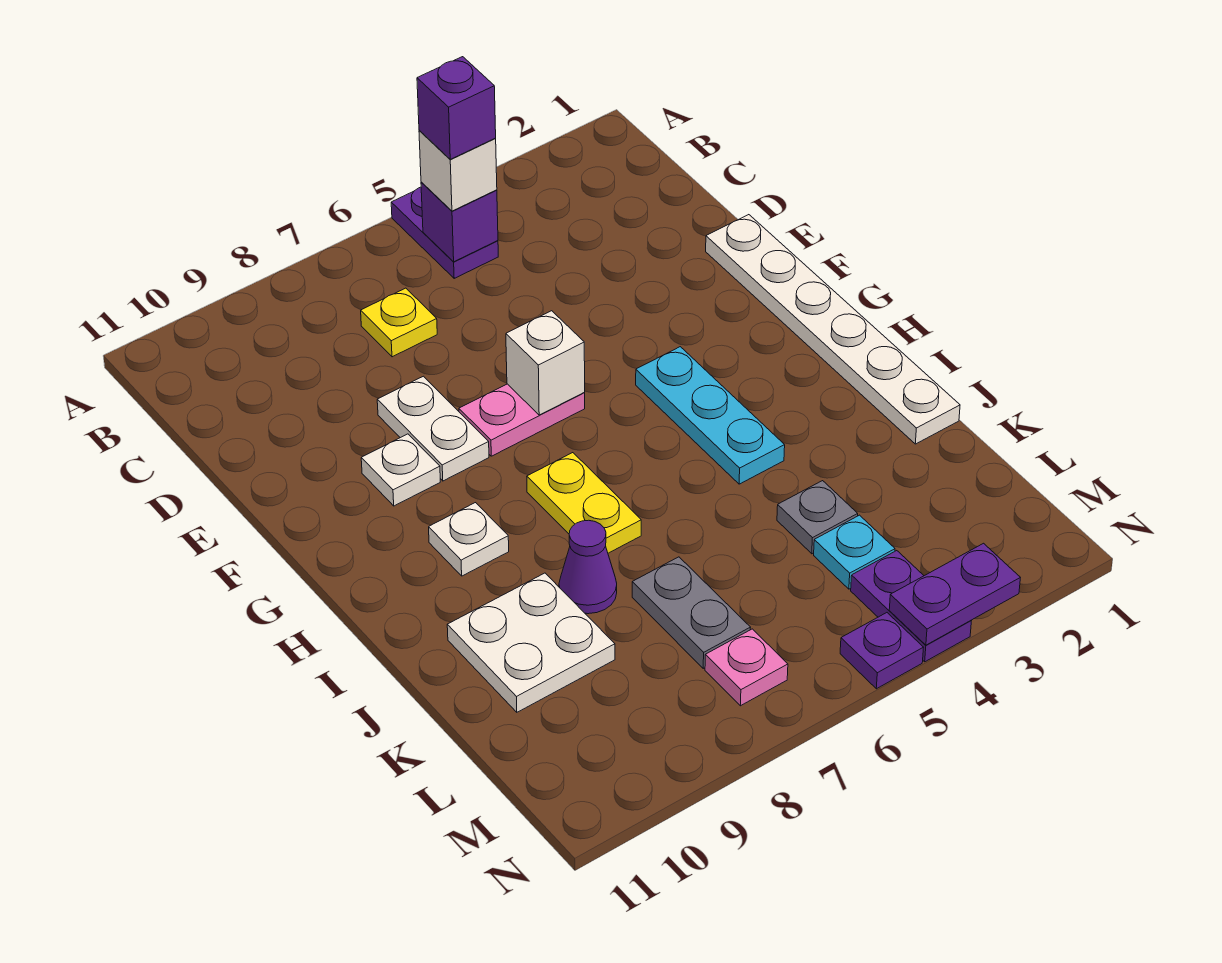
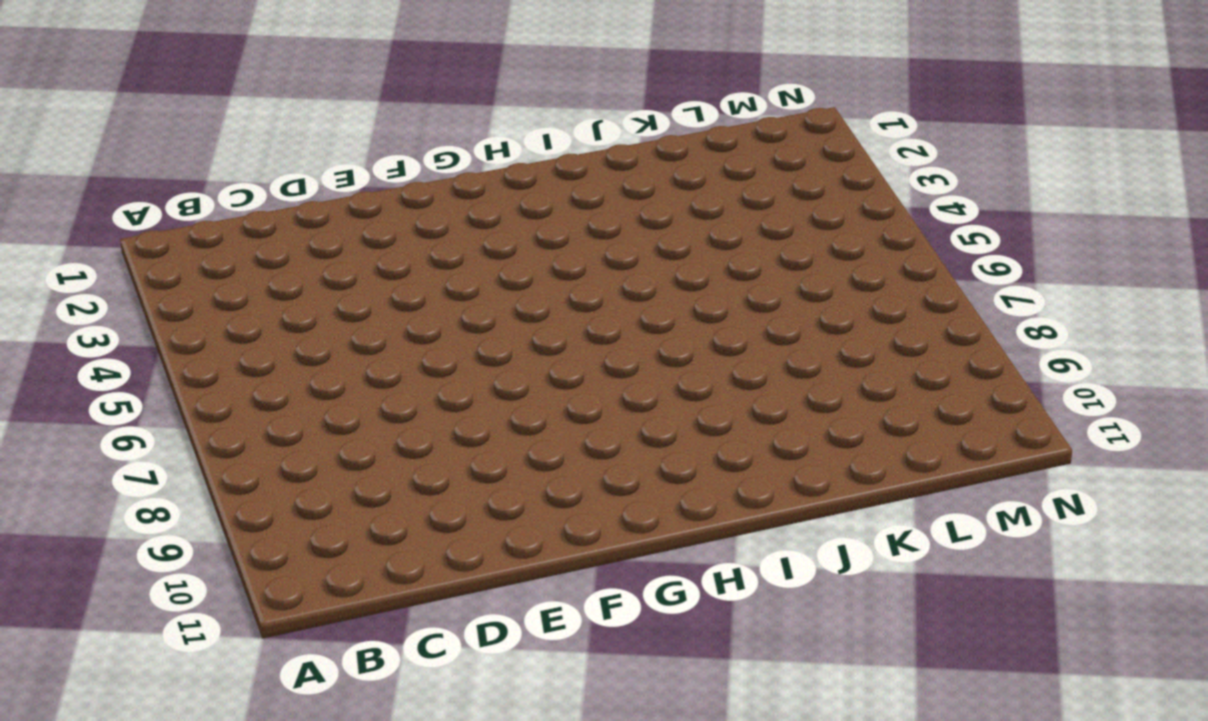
none -> purple plate A5:B5 level 1
none -> yellow plate C7 level 1
none -> white plate E1:J1 level 1

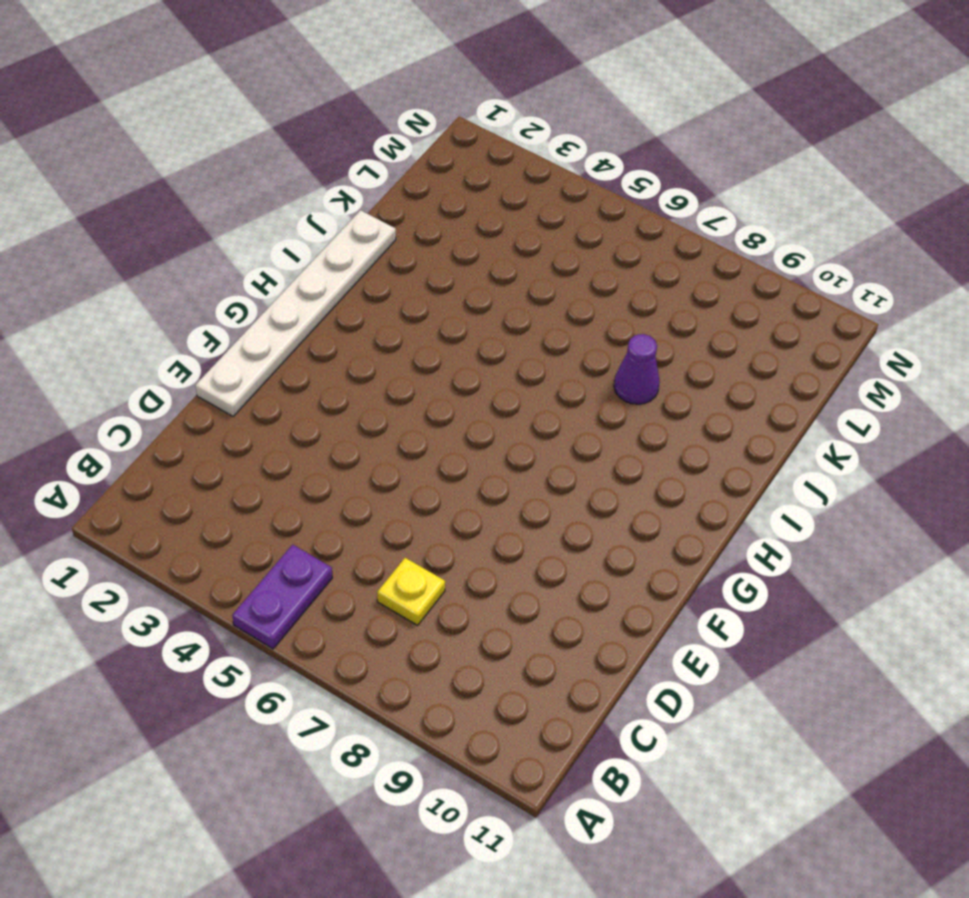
none -> white plate E8:F8 level 1
none -> pink plate F6:F7 level 1
none -> white plate F9 level 1

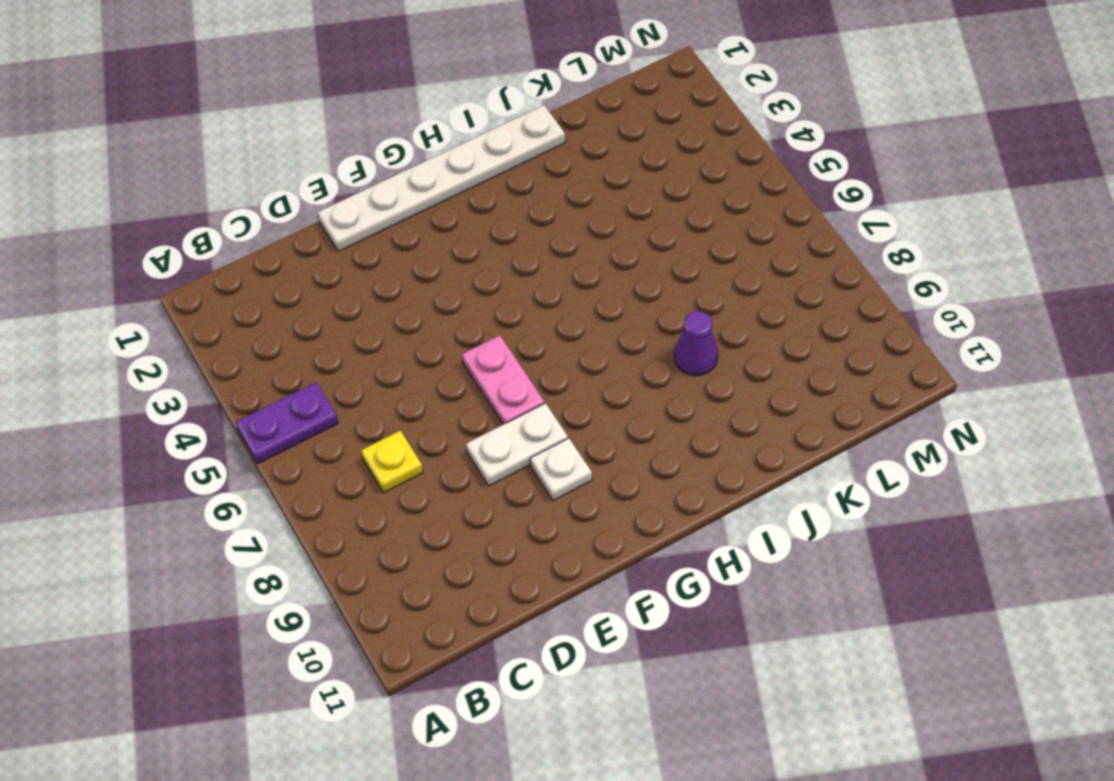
none -> cyan plate G4:I4 level 1
none -> yellow plate H7:I7 level 1
none -> white plate H9 level 1

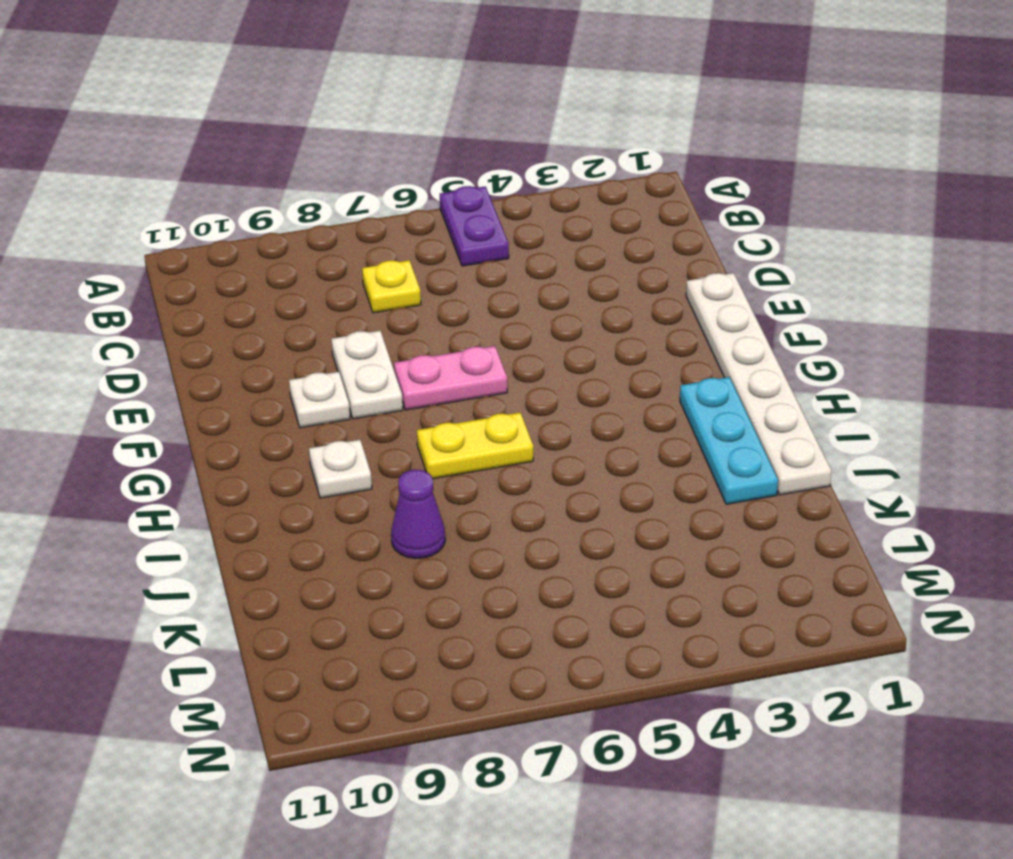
cyan plate H2:J2 level 1 -> cyan plate G4:I4 level 1
yellow plate H6:H7 level 1 -> yellow plate H7:I7 level 1
none -> white plate J9:K10 level 1
none -> grey plate K4 level 1
none -> grey plate K7:L7 level 1

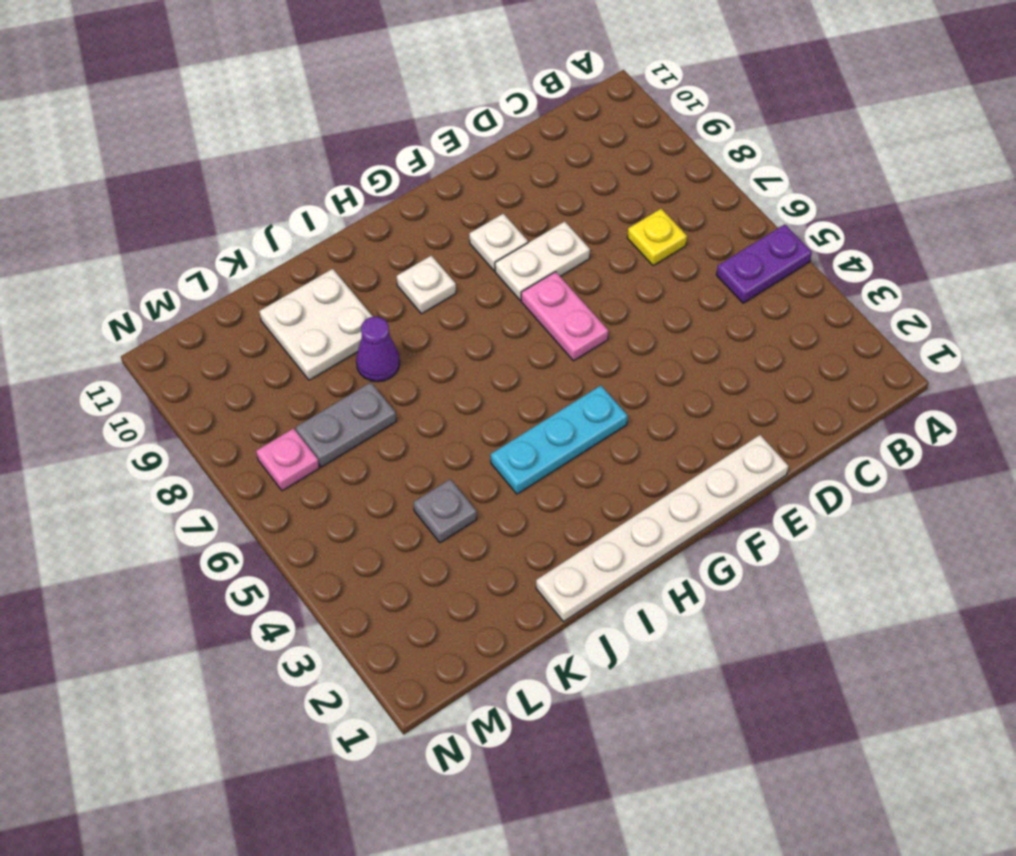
none -> yellow plate H7:I7 level 1
none -> cyan plate L4 level 1
none -> purple plate M4:N4 level 1

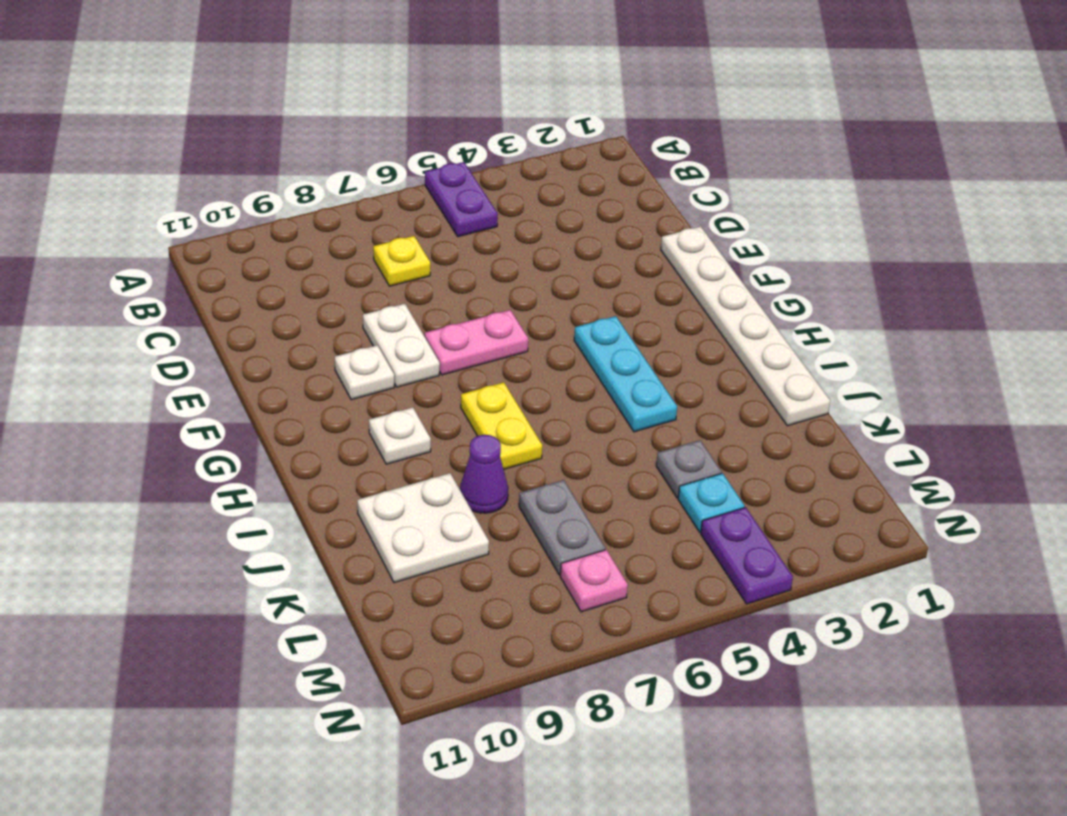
none -> purple plate N5 level 1
none -> purple brick B5 level 2
none -> white brick F6 level 2

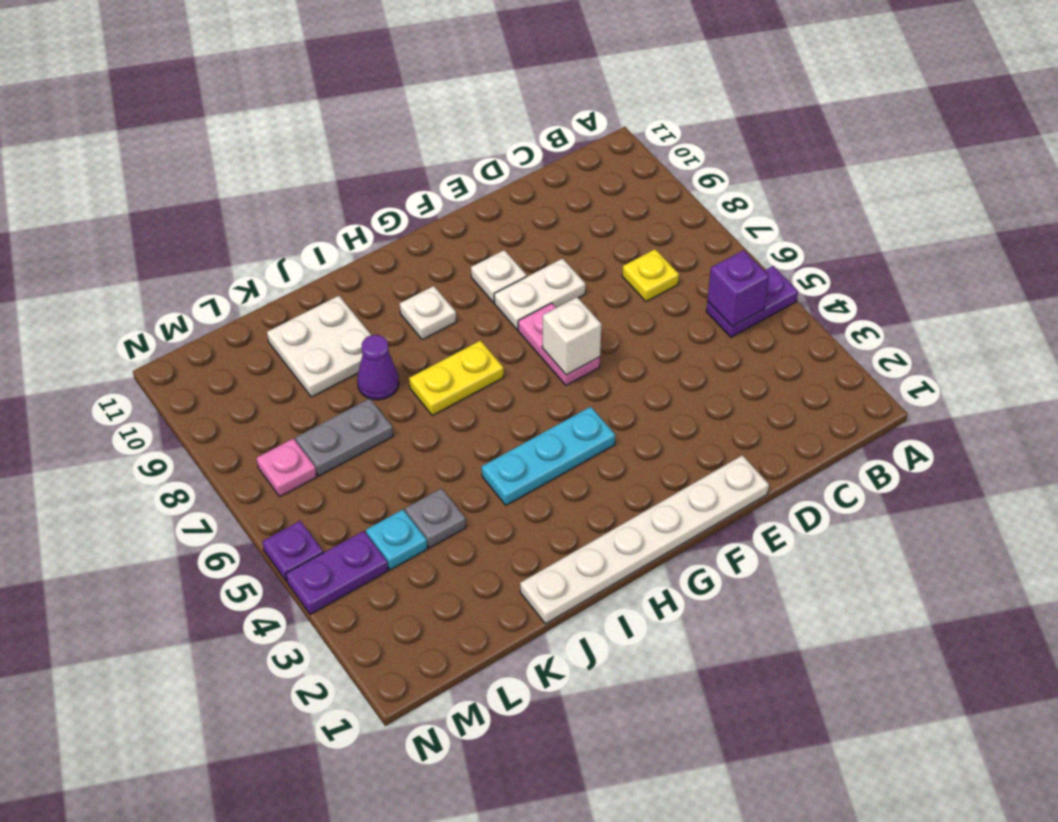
none -> purple plate N3:N4 level 2
none -> white brick B5 level 3
none -> purple brick B5 level 4

